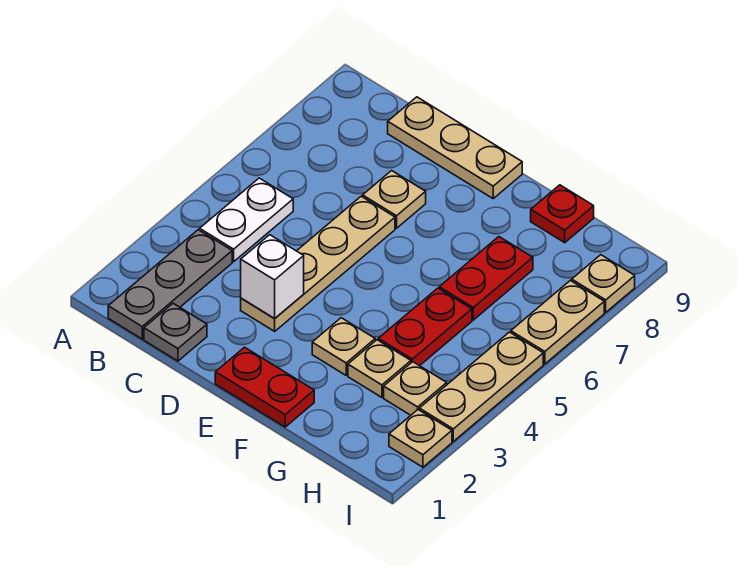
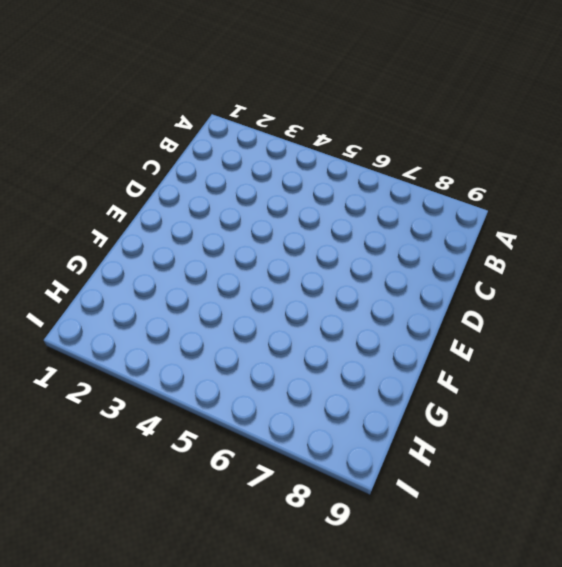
none -> grey plate B1:B3 level 1
none -> white plate B4:B5 level 1
none -> grey plate C1 level 1

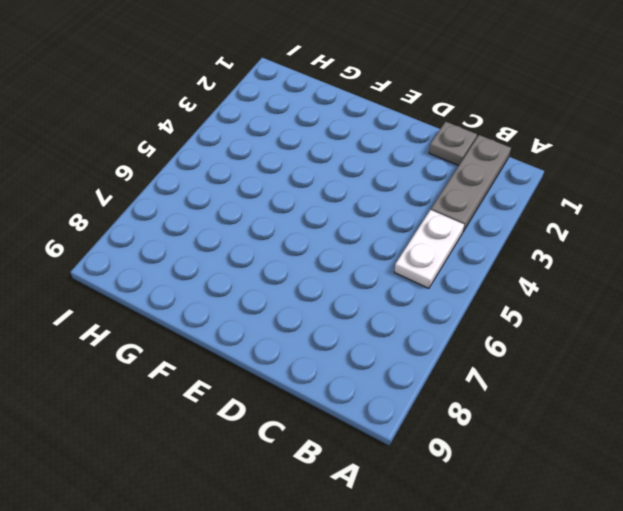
none -> tan plate C9:E9 level 1
none -> tan plate D3:D6 level 1
none -> tan plate D7 level 1

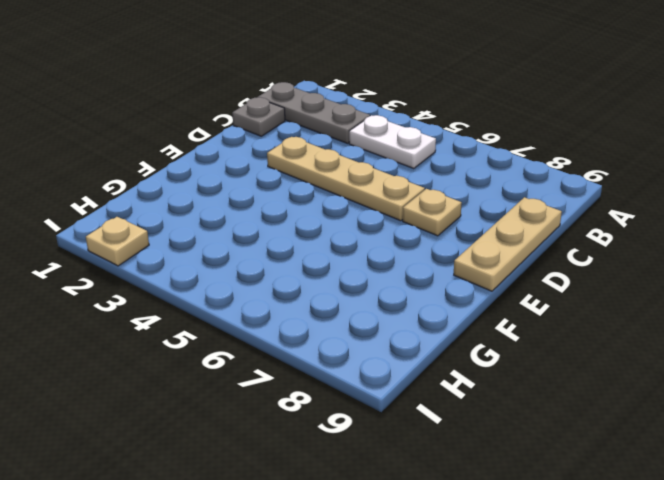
none -> red plate E1:F1 level 1
none -> tan plate F3 level 1
none -> tan plate G3 level 1

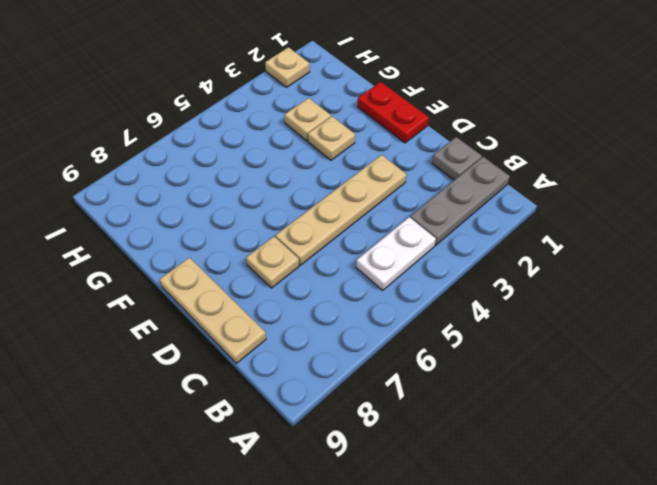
none -> red plate G4:G5 level 1
none -> red plate G6:G7 level 1
none -> red plate G9 level 1

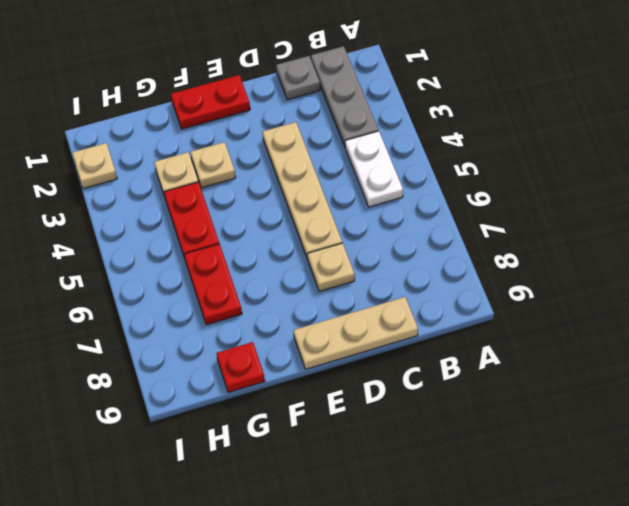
none -> tan plate H3 level 1
none -> tan plate I3:I5 level 1
none -> tan plate I6:I7 level 1

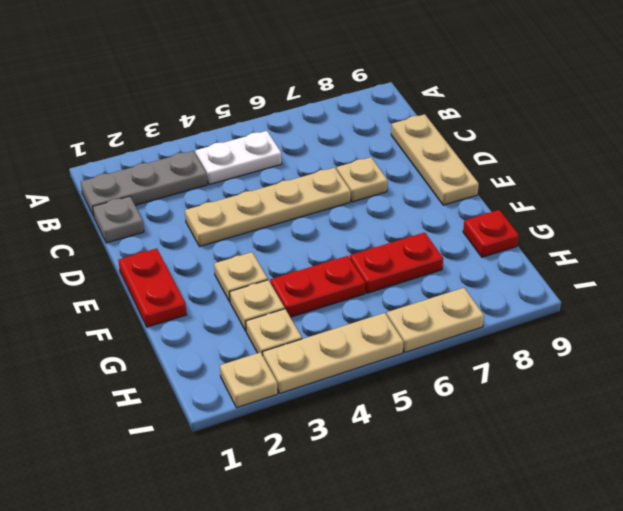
none -> tan plate I8 level 1
none -> white brick D3 level 2

